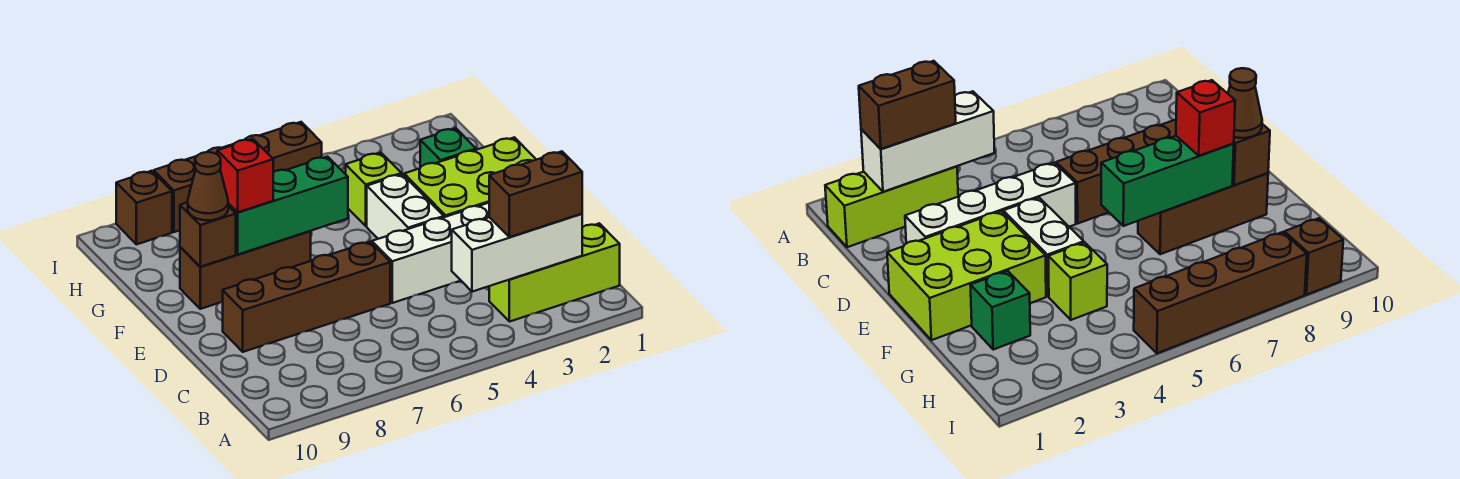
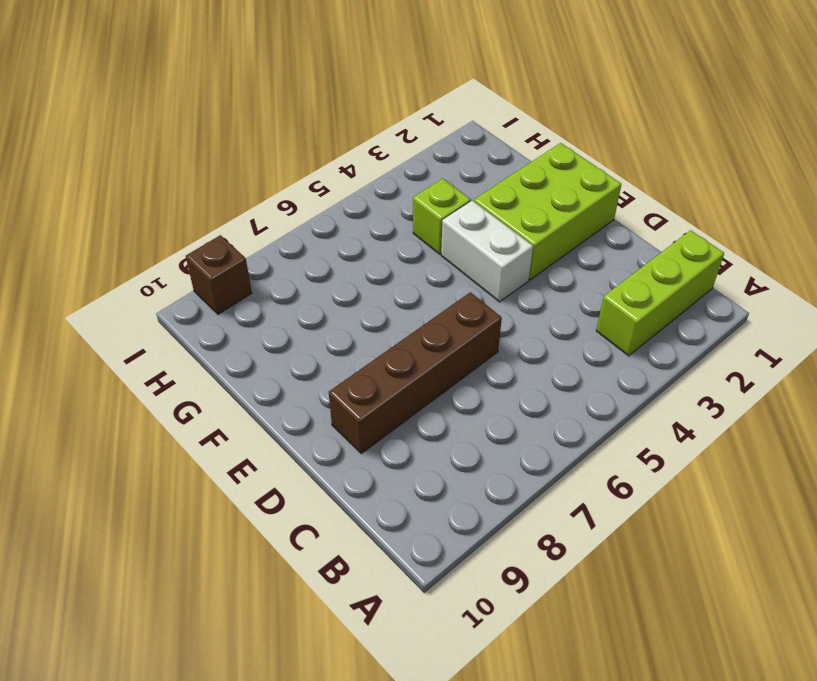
none -> white brick D2:D5 level 1
none -> brown brick F7:F9 level 1
none -> green brick G2 level 1

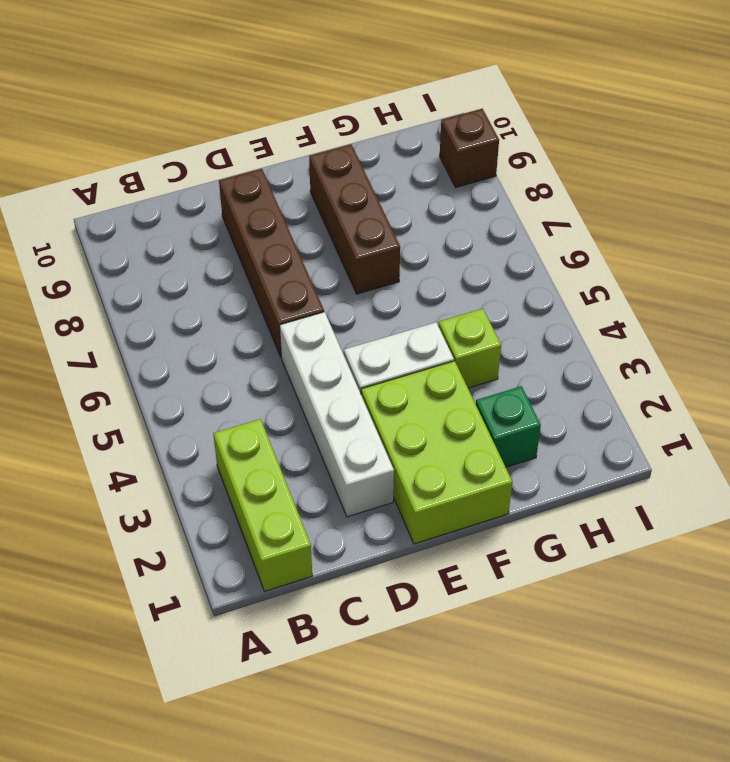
none -> brown brick I5:I8 level 1
none -> white brick B2:B4 level 2
none -> green brick F6:F8 level 2

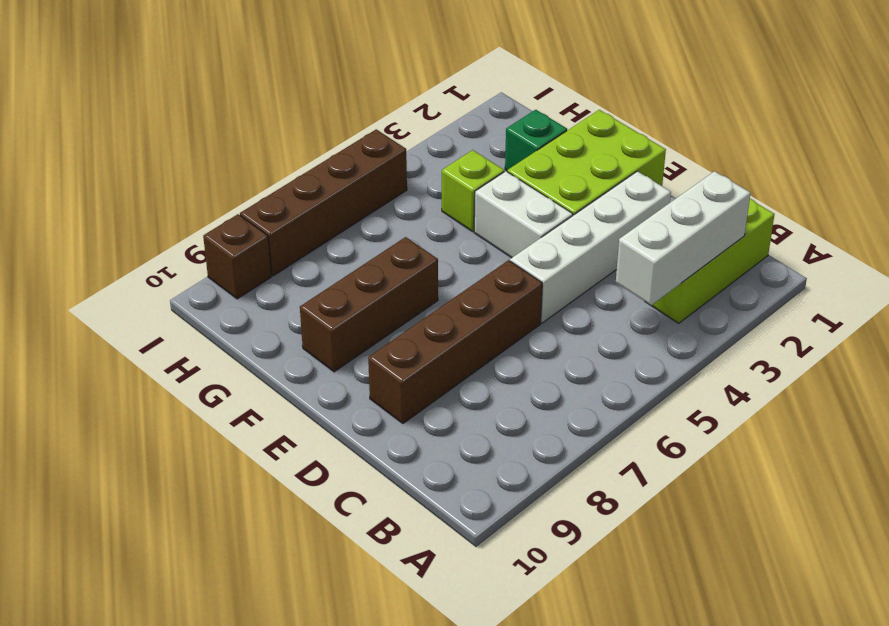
none -> green brick F6:F8 level 2
none -> brown brick F9 level 2
none -> brown brick B2:B3 level 3

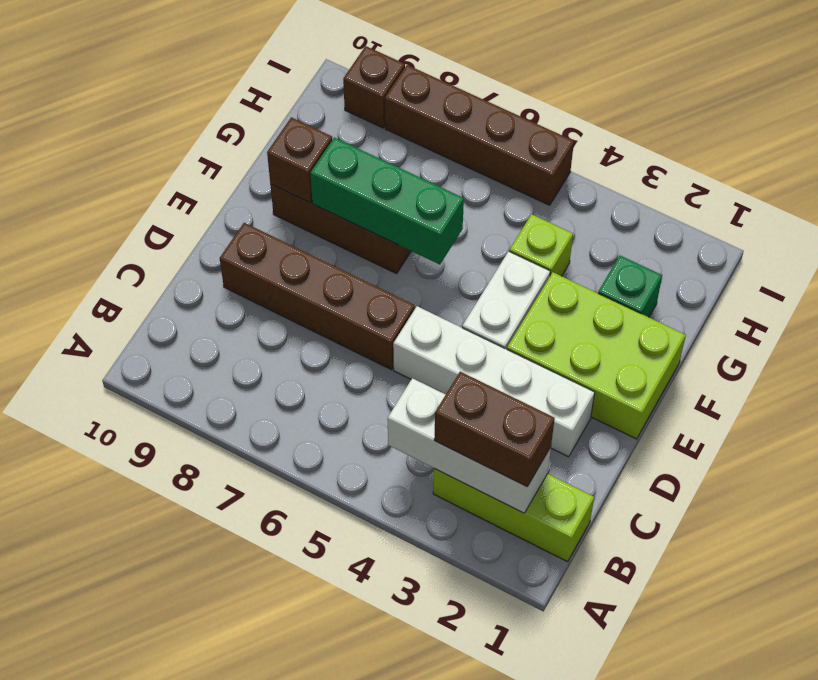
none -> red brick F8 level 3
none -> brown cone F9 level 3

